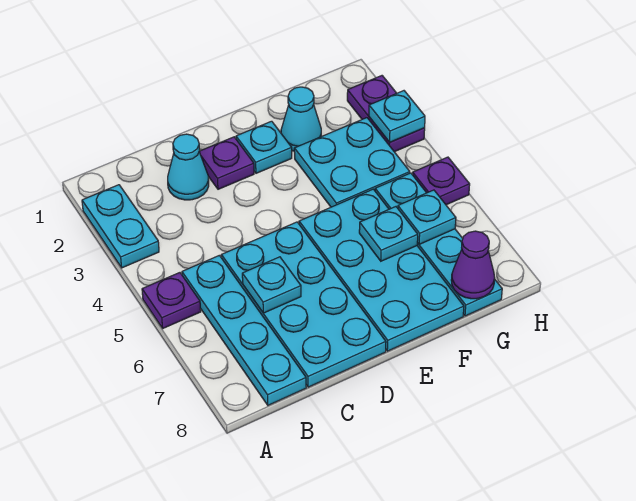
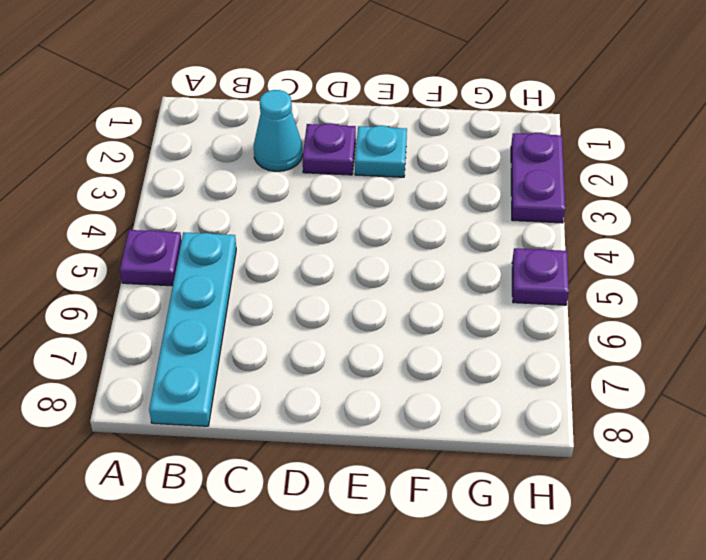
none -> cyan plate A2:A3 level 1
none -> cyan plate C5:D8 level 1
none -> cyan plate E5:F8 level 1

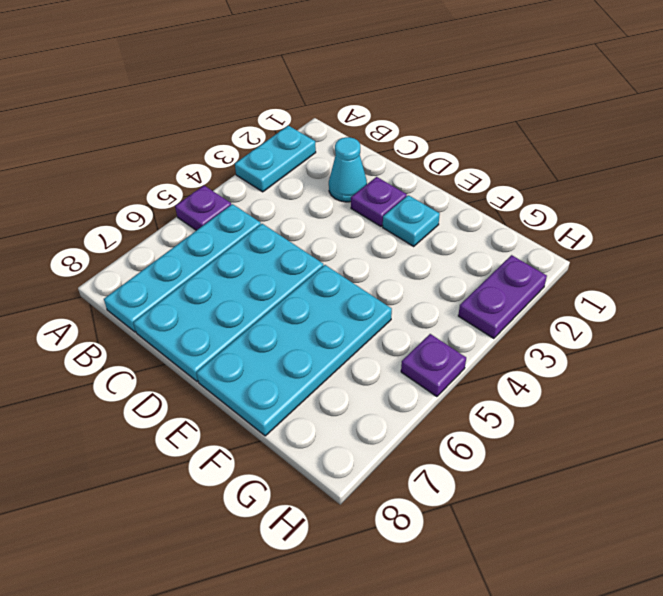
none -> cyan cone F2 level 1
none -> cyan plate F3:G4 level 1
none -> cyan plate G5:G8 level 1

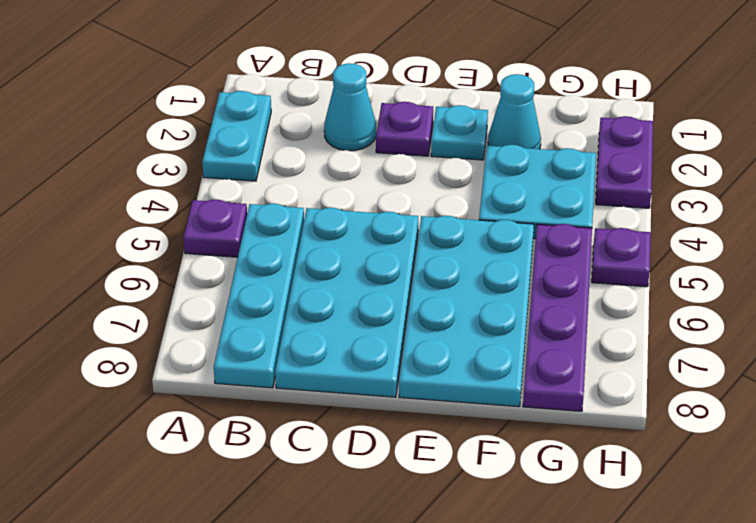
purple plate G5:G8 level 1 -> cyan plate G5:G8 level 1
none -> cyan plate C6 level 2
none -> cyan plate F6 level 2
none -> cyan plate G6 level 2

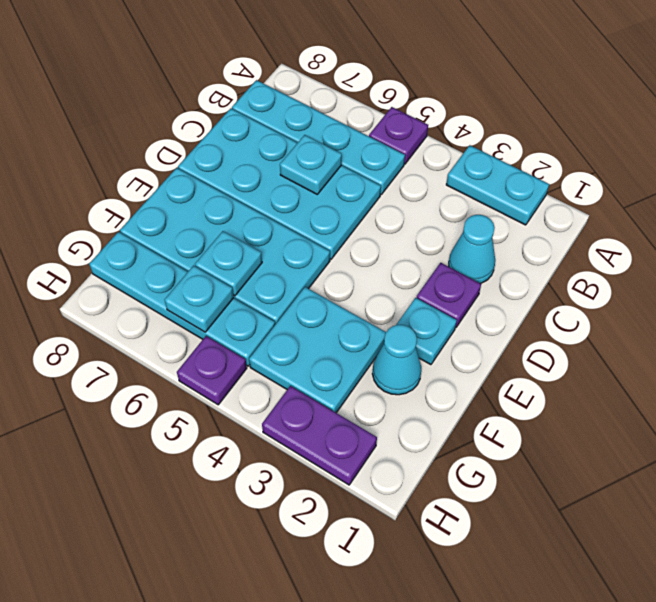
none -> purple cone G8 level 2
none -> cyan plate H3 level 2

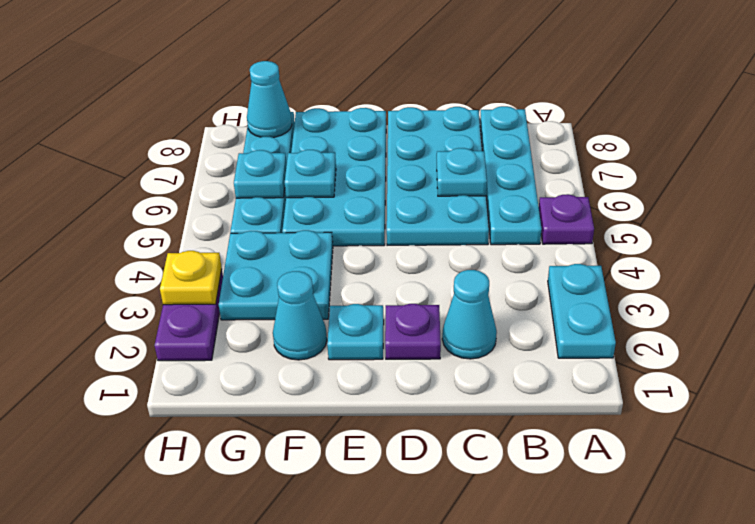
cyan cone G8 level 2 -> purple cone G8 level 2
yellow plate H3 level 2 -> cyan plate H3 level 2
none -> purple plate H5 level 1

